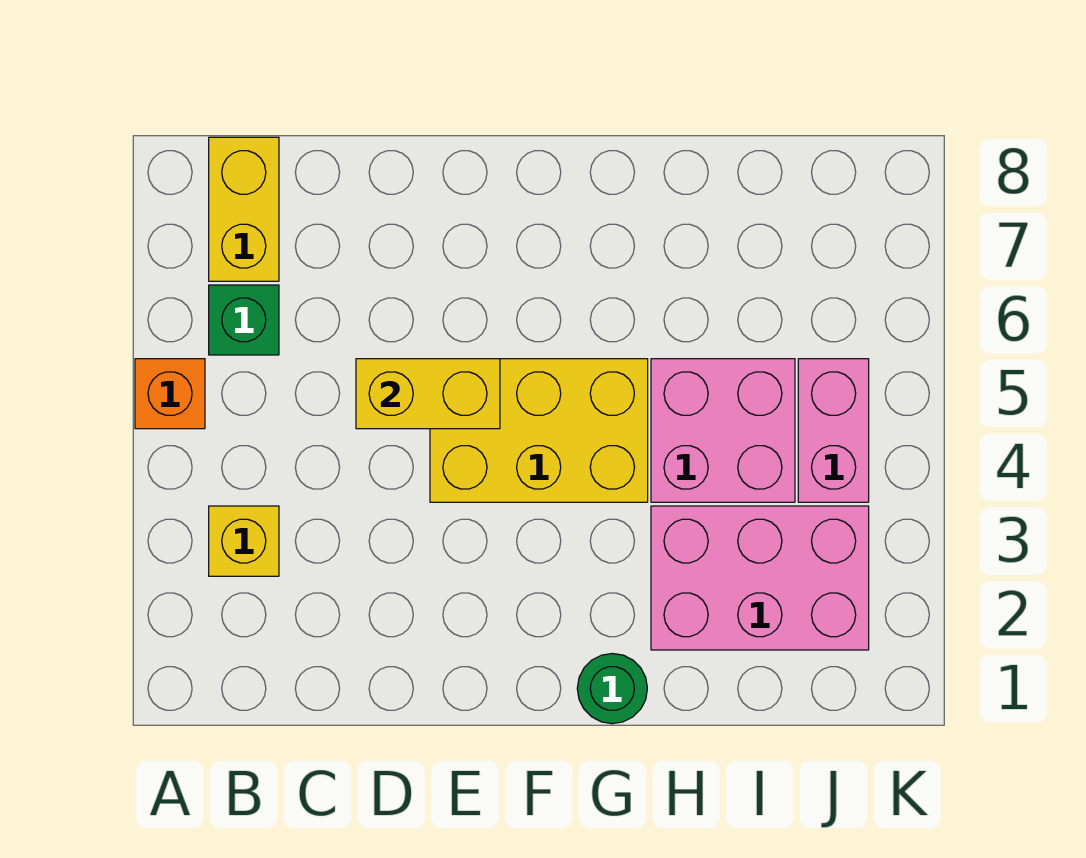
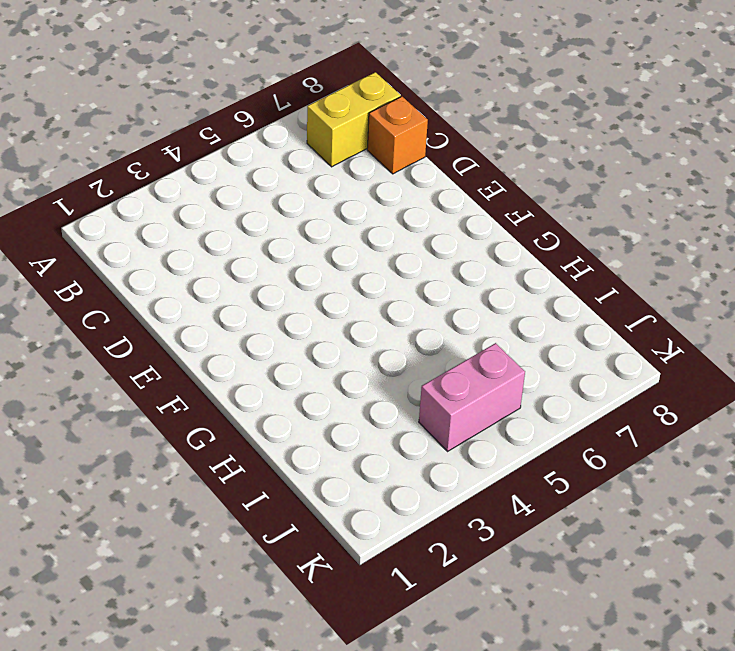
orange brick C8 level 1 -> orange brick A5 level 1
none -> yellow brick B3 level 1
none -> green brick B6 level 1

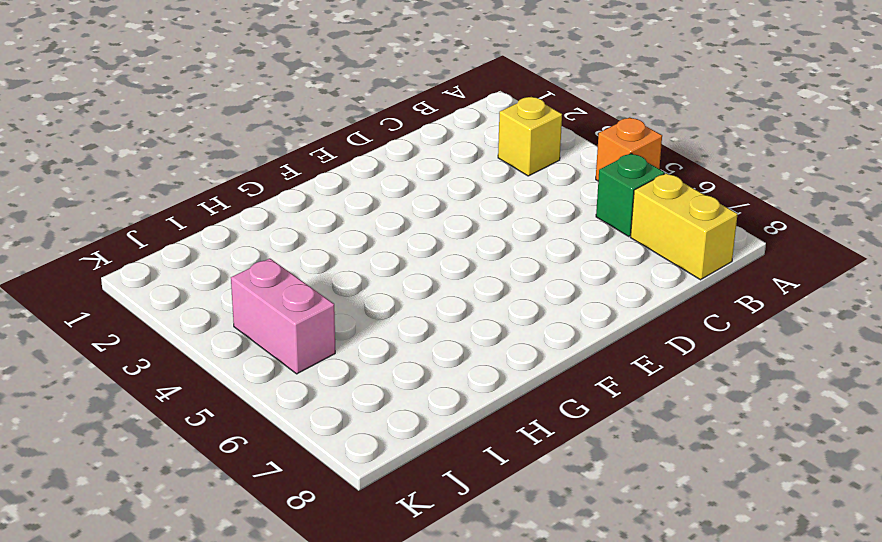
none -> yellow brick E4:G5 level 1
none -> green round brick G1 level 1

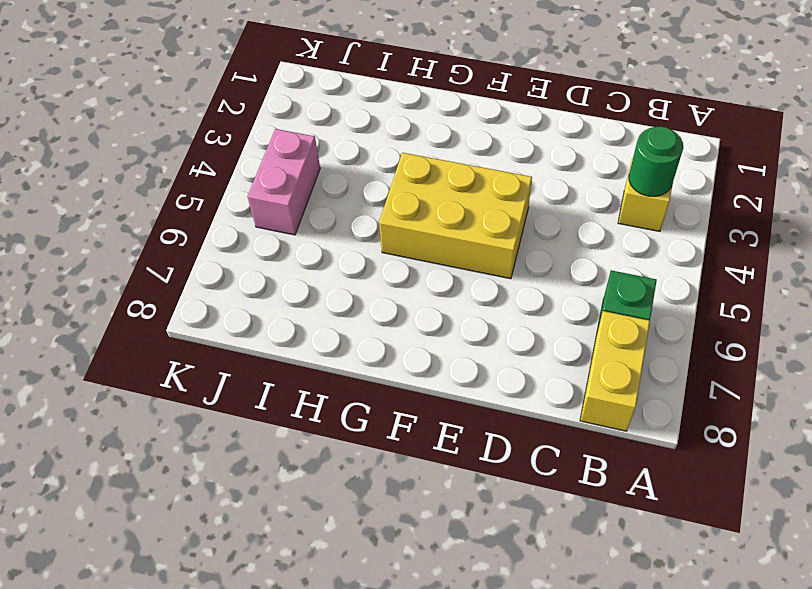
green round brick B3 level 2 -> green round brick G1 level 1
none -> orange brick A5 level 1
none -> pink brick H2:J3 level 1

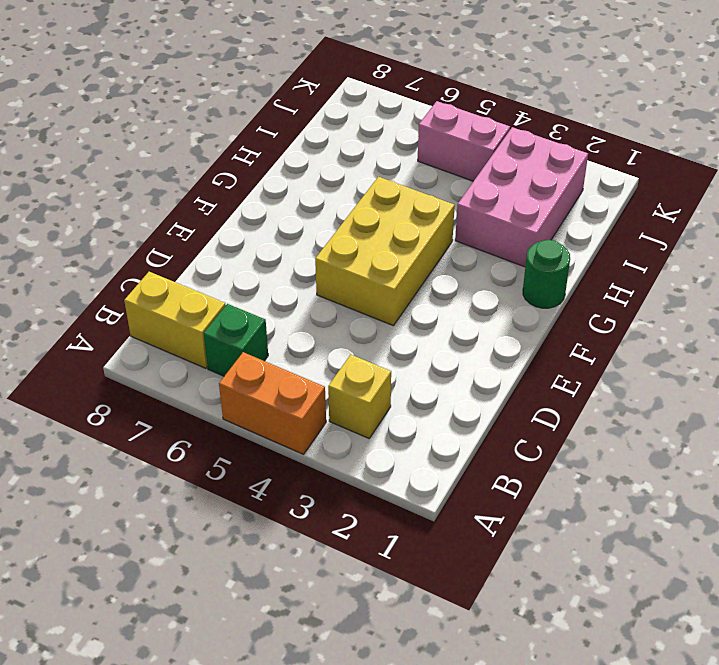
orange brick A4:A5 level 1 -> orange brick A5 level 1
none -> pink brick H4:I5 level 1
none -> yellow brick D5:E5 level 2

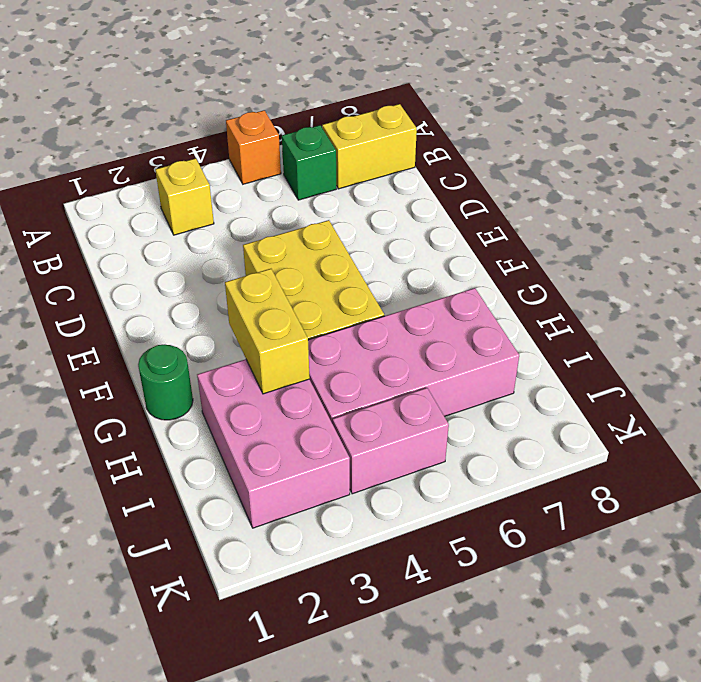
yellow brick G3:H3 level 2 -> yellow brick D5:E5 level 2
pink brick H4:I7 level 1 -> pink brick H4:I5 level 1

